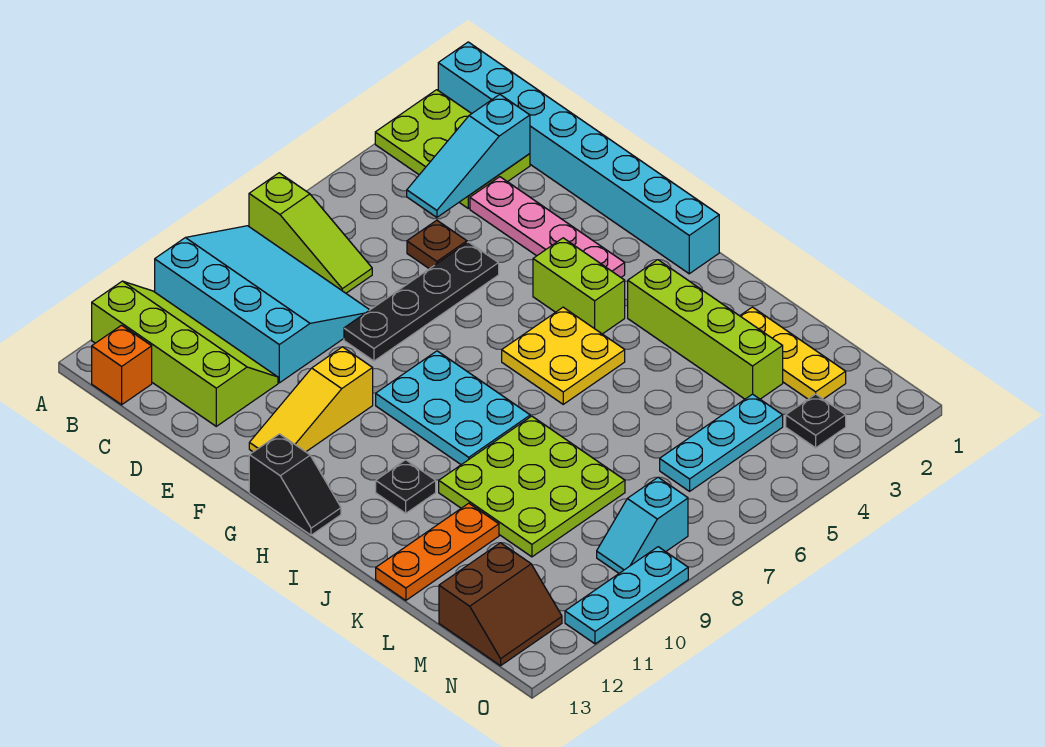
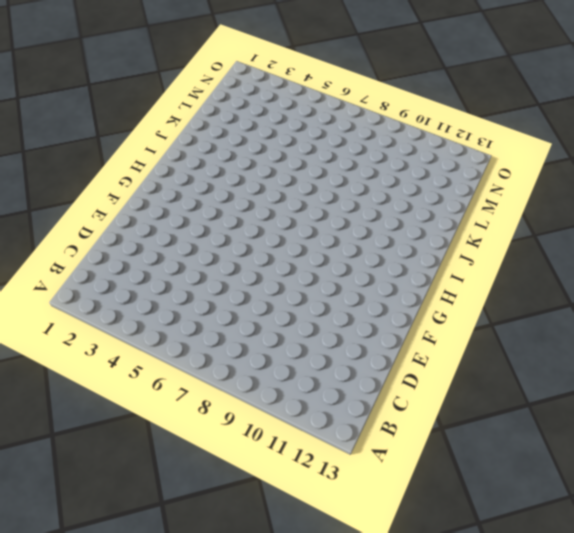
none -> cyan brick A1:H1 level 1
none -> lime plate A2:C3 level 1
none -> lime slope A7:C7 level 1 top A

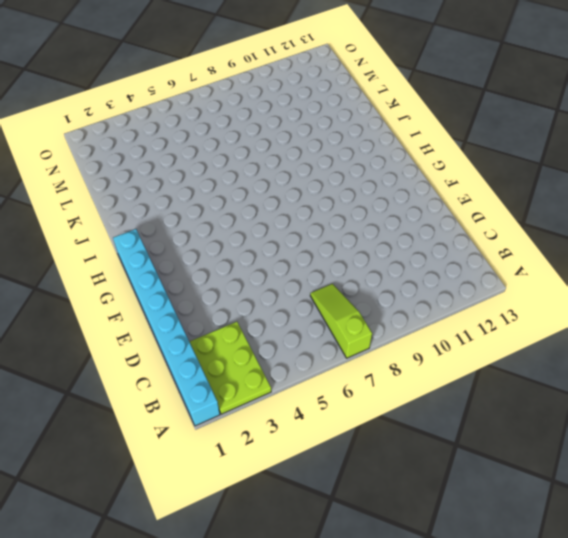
none -> cyan slope A8:D10 level 1 top 10
none -> lime slope A11:D12 level 1 top 12
none -> orange brick B13 level 1

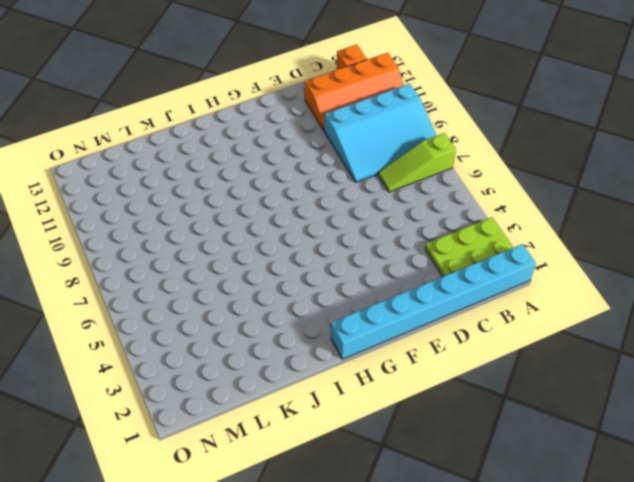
orange slope A11:D12 level 1 top 12 -> lime slope A11:D12 level 1 top 12
none -> pink plate D3:G3 level 1
none -> brown plate D5 level 1
none -> black plate E5:E8 level 1

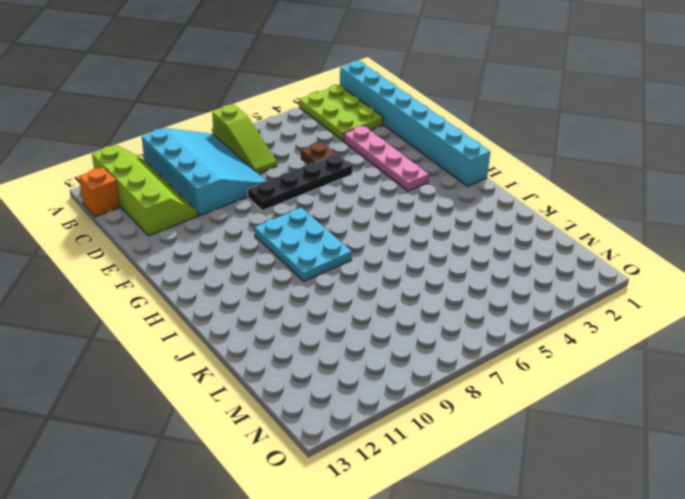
none -> yellow slope F10:F12 level 1 top 10
none -> lime brick G4:H4 level 1
none -> black slope G13:H13 level 1 top G

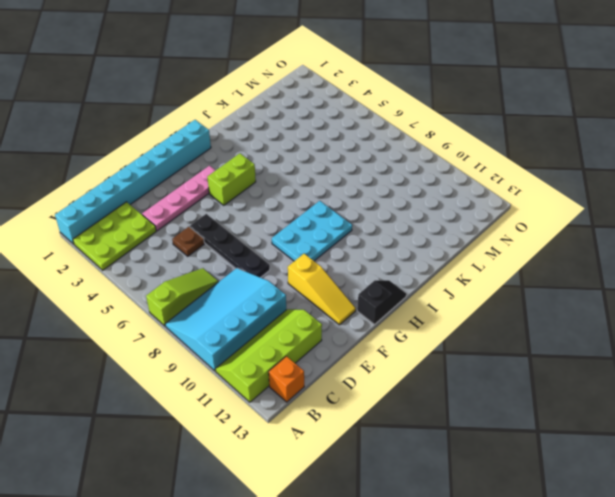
none -> yellow plate H5:I6 level 1
none -> lime brick I3:L3 level 1
none -> black plate I11 level 1

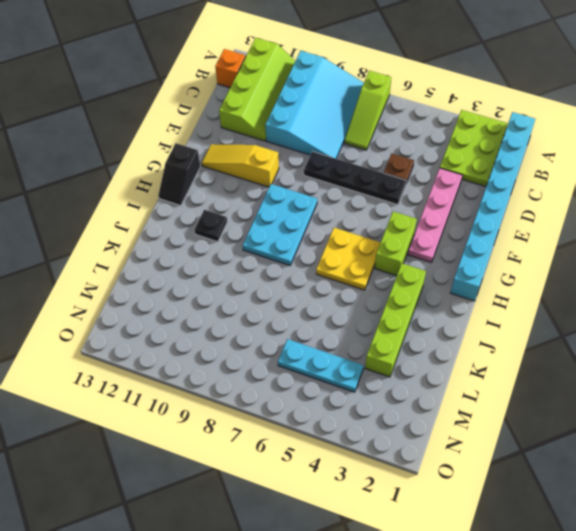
none -> lime plate J8:L10 level 1
none -> yellow plate K2:M2 level 1
none -> orange plate K11:K13 level 1

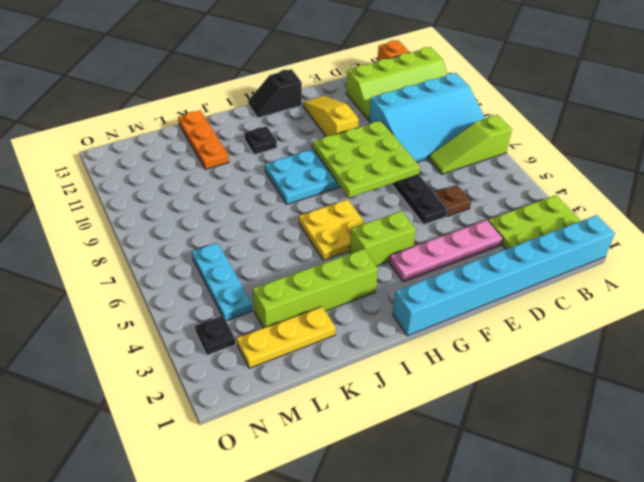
lime plate E7:G9 level 2 -> lime plate J8:L10 level 1
none -> brown slope M12:N13 level 1 top M
none -> cyan slope N8:N9 level 1 top 8
none -> cyan plate O9:O11 level 1

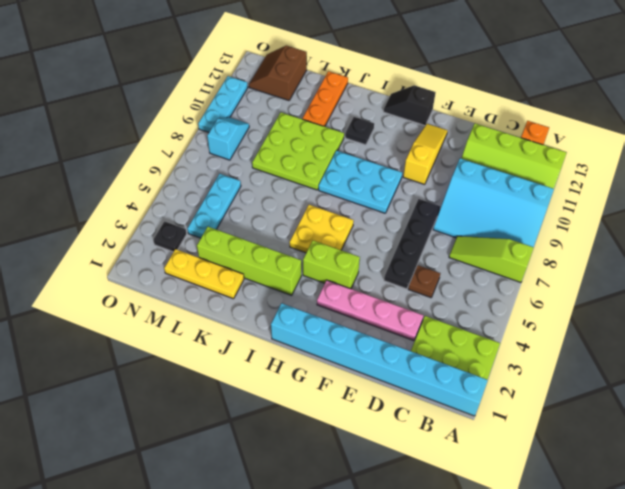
none -> cyan slope C2:C4 level 2 top 2

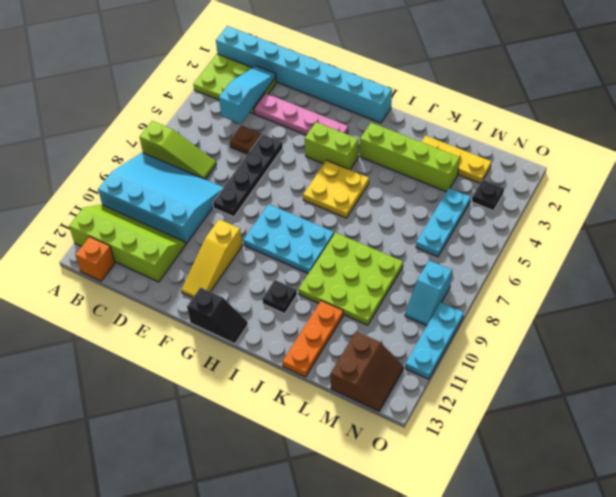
cyan slope C2:C4 level 2 top 4 -> cyan slope C2:C4 level 2 top 2

